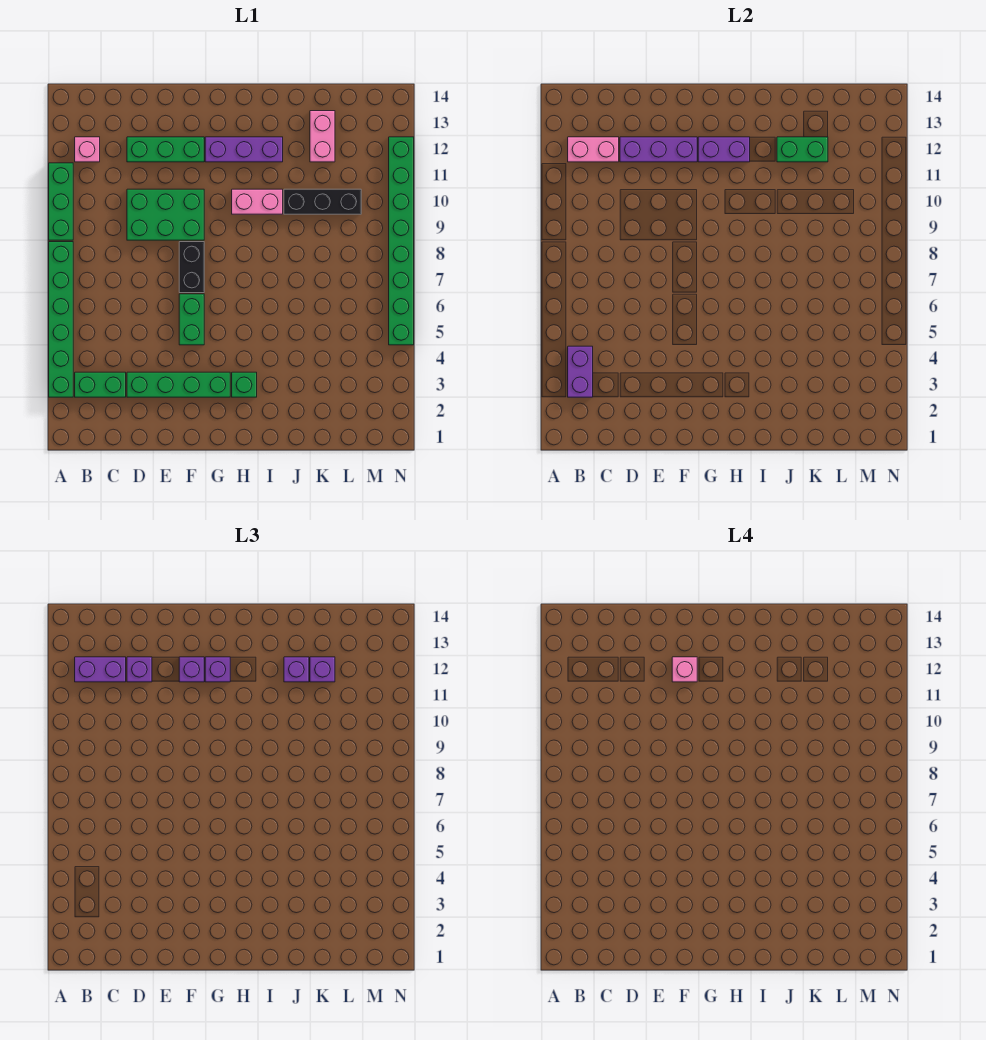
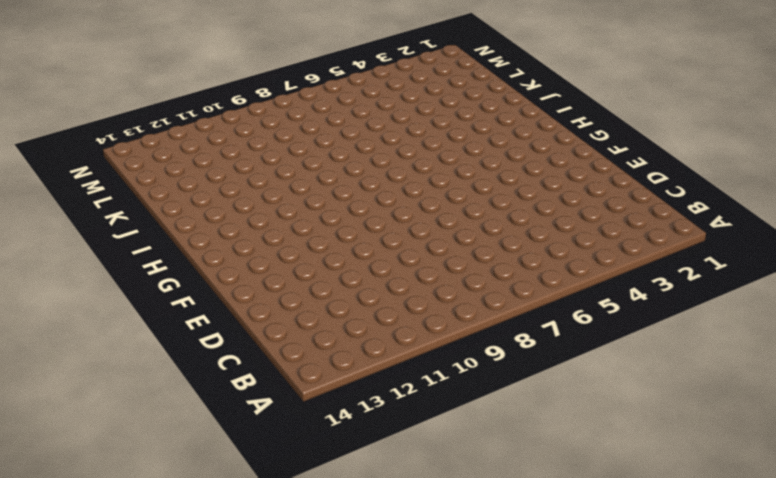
none -> green brick A3:A8 level 1
none -> green brick A9:A11 level 1
none -> green brick B3:C3 level 1

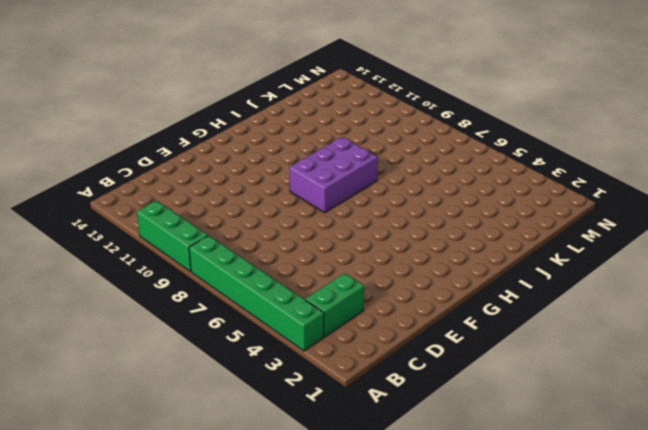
purple brick G8:I9 level 1 -> none
none -> pink brick B12 level 1
none -> green brick D3:G3 level 1
none -> green brick D9:F10 level 1

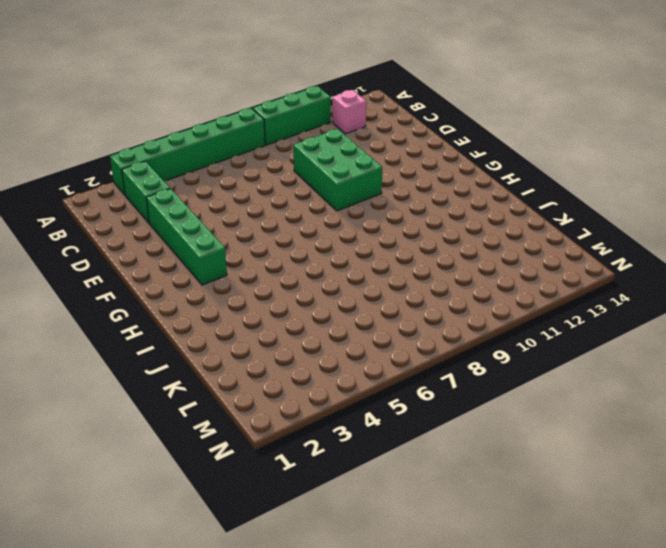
none -> green brick D12:F12 level 1
none -> green brick F5:F6 level 1
none -> black brick F7:F8 level 1

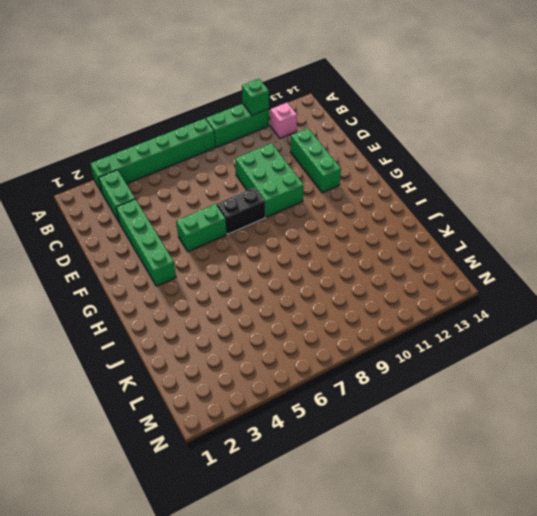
green brick A11 level 2 -> green brick H3 level 1
none -> purple brick G12:I12 level 1
none -> pink brick H10:I10 level 1
none -> black brick J10:L10 level 1

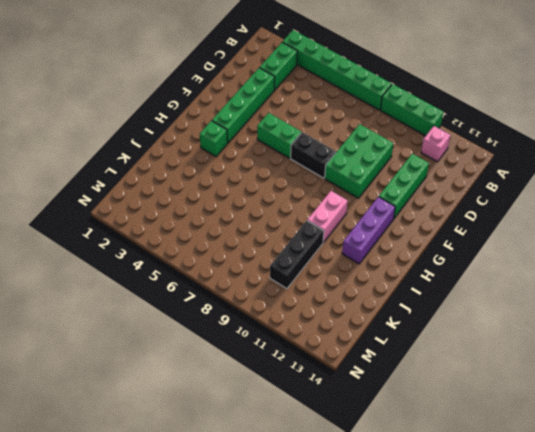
none -> pink brick K12:K13 level 1
none -> green brick N5:N12 level 1
none -> purple brick B3:B4 level 2

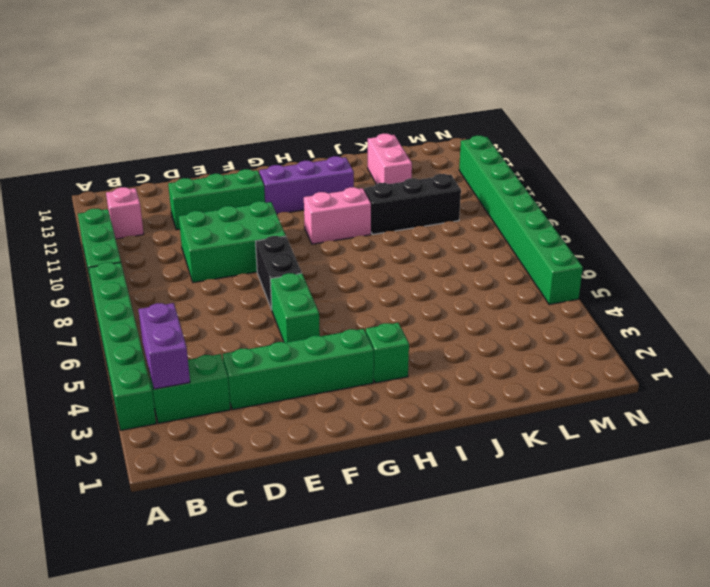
none -> pink brick B12:C12 level 2
none -> purple brick D12:F12 level 2
none -> purple brick G12:H12 level 2

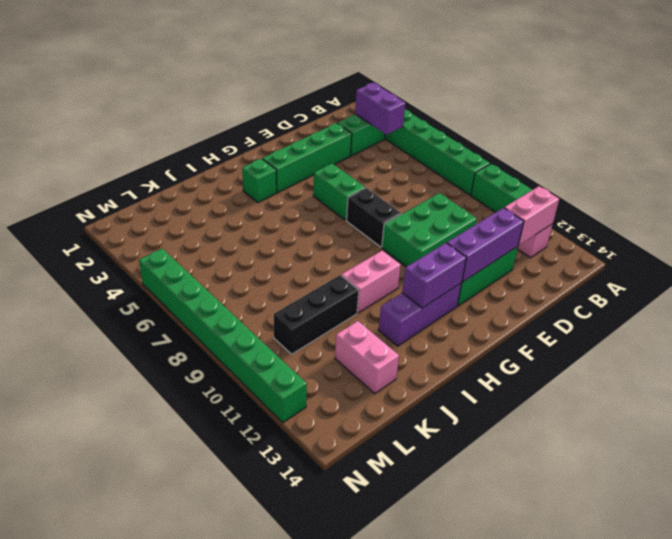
none -> green brick J12:K12 level 2
none -> purple brick B12:C12 level 3
none -> purple brick D12 level 3

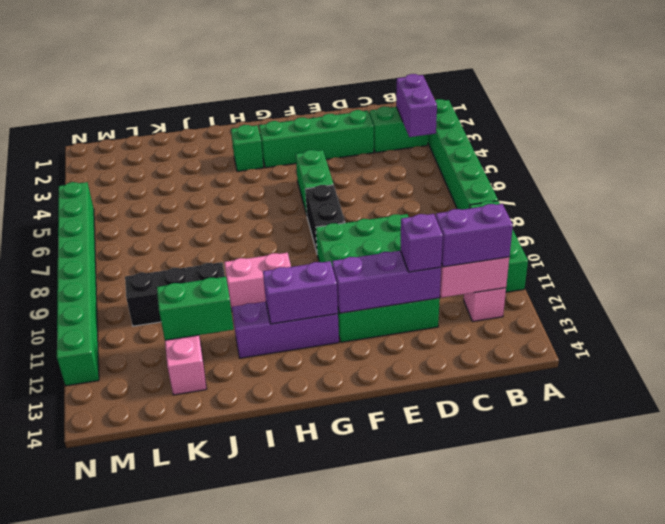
none -> purple brick F12 level 3
none -> purple brick G12 level 3
none -> purple brick J12 level 3

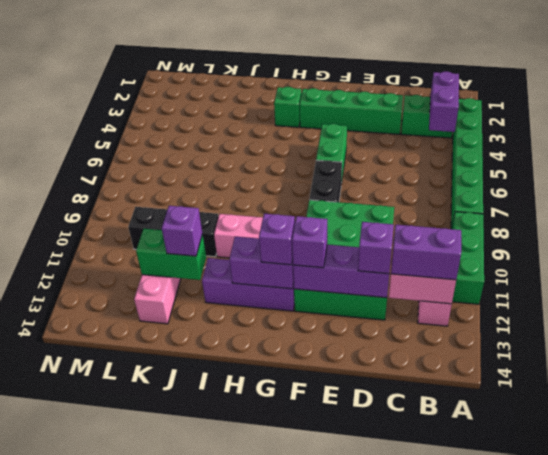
none -> green brick N5:N12 level 1
none -> purple brick K12 level 3
none -> pink brick F12 level 4

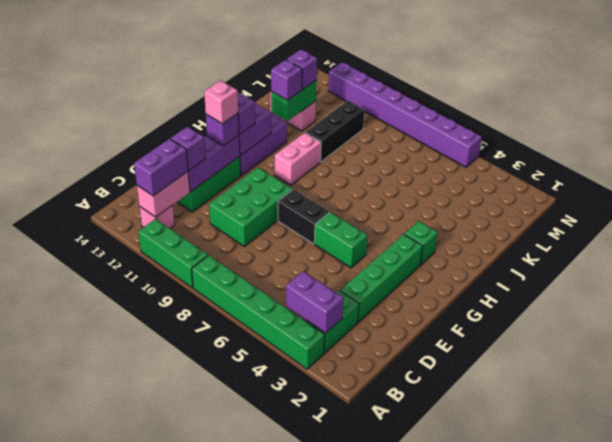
purple brick N5:N12 level 1 -> green brick N5:N12 level 1

